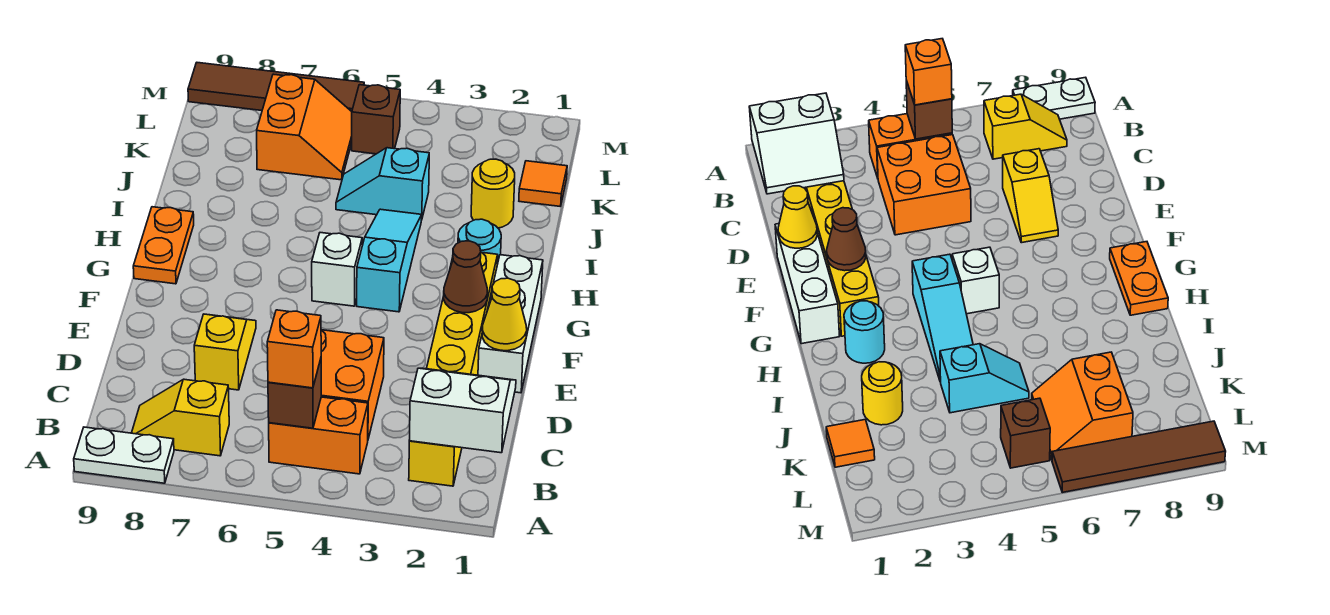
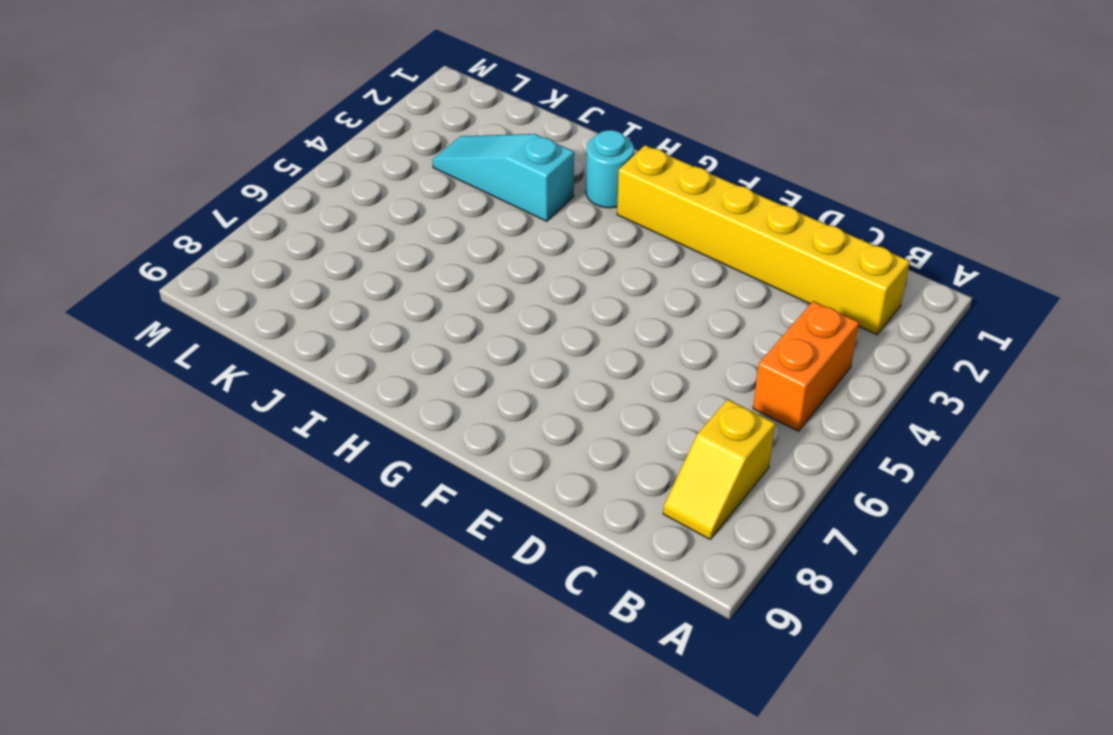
cyan slope I3:K3 level 1 top I -> cyan slope G4:I4 level 1 top G
none -> white plate A8:A9 level 1
none -> orange brick C4:D5 level 1
none -> yellow slope D7:E7 level 1 top D

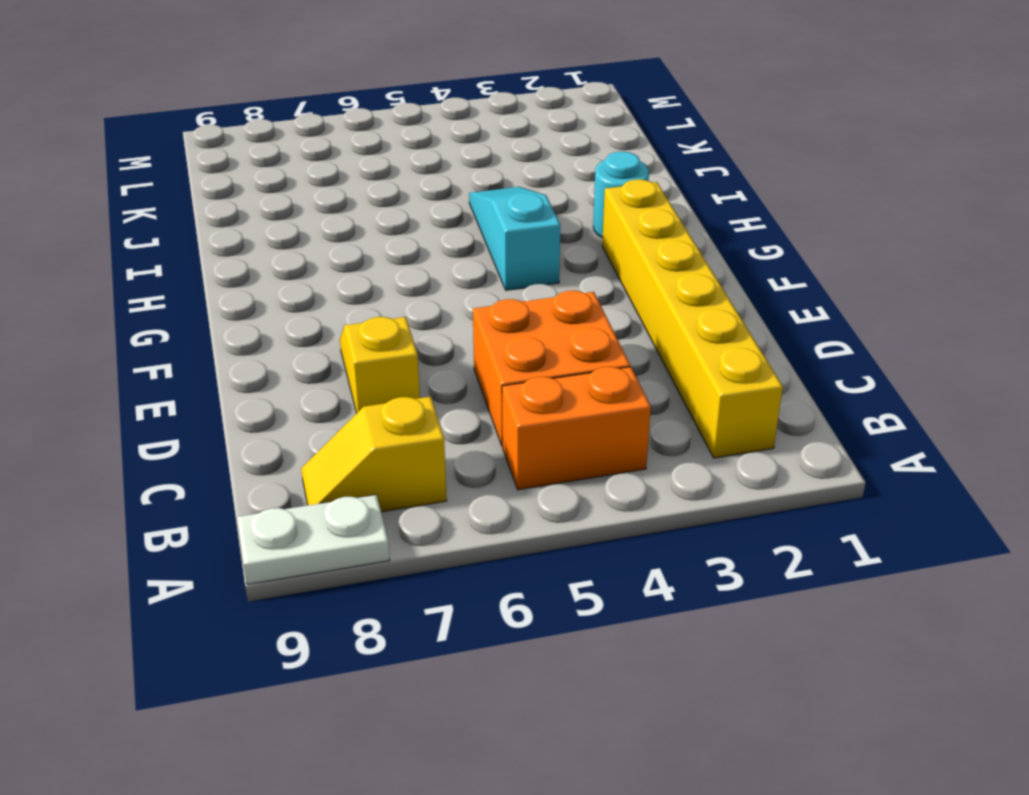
none -> white brick E1:G1 level 1
none -> white brick G5 level 1
none -> orange plate G9:H9 level 1

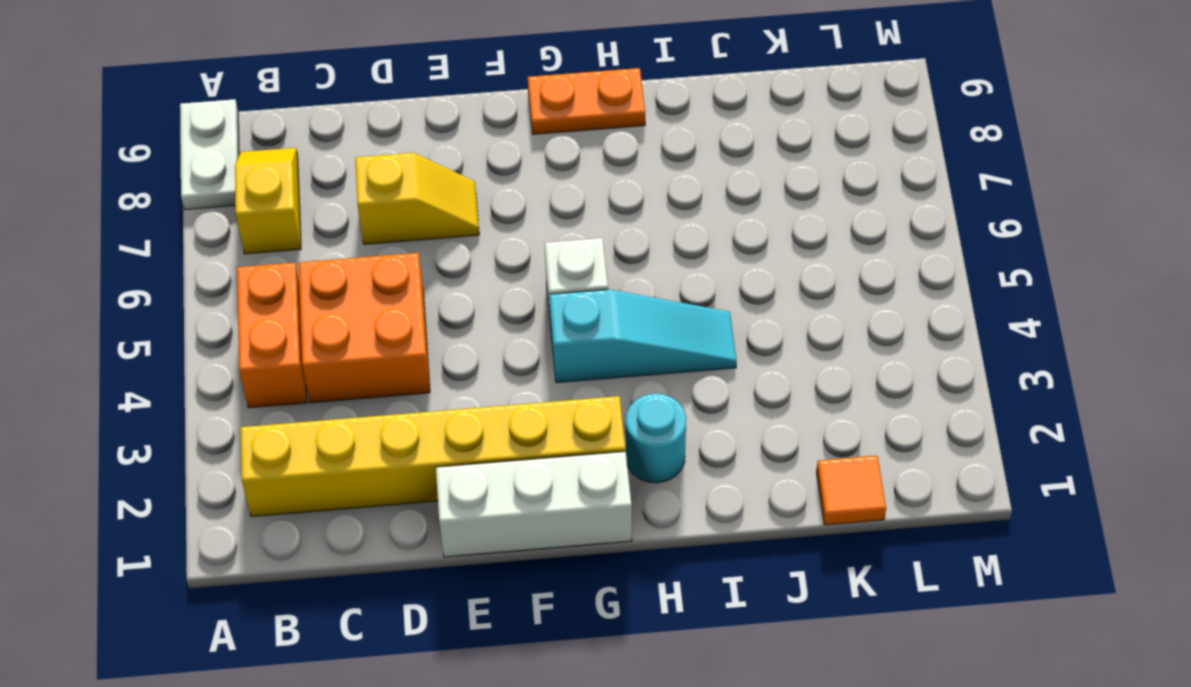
none -> yellow round brick J2 level 1
none -> cyan slope J4:J5 level 1 top 4
none -> orange slope K6:L7 level 1 top 7

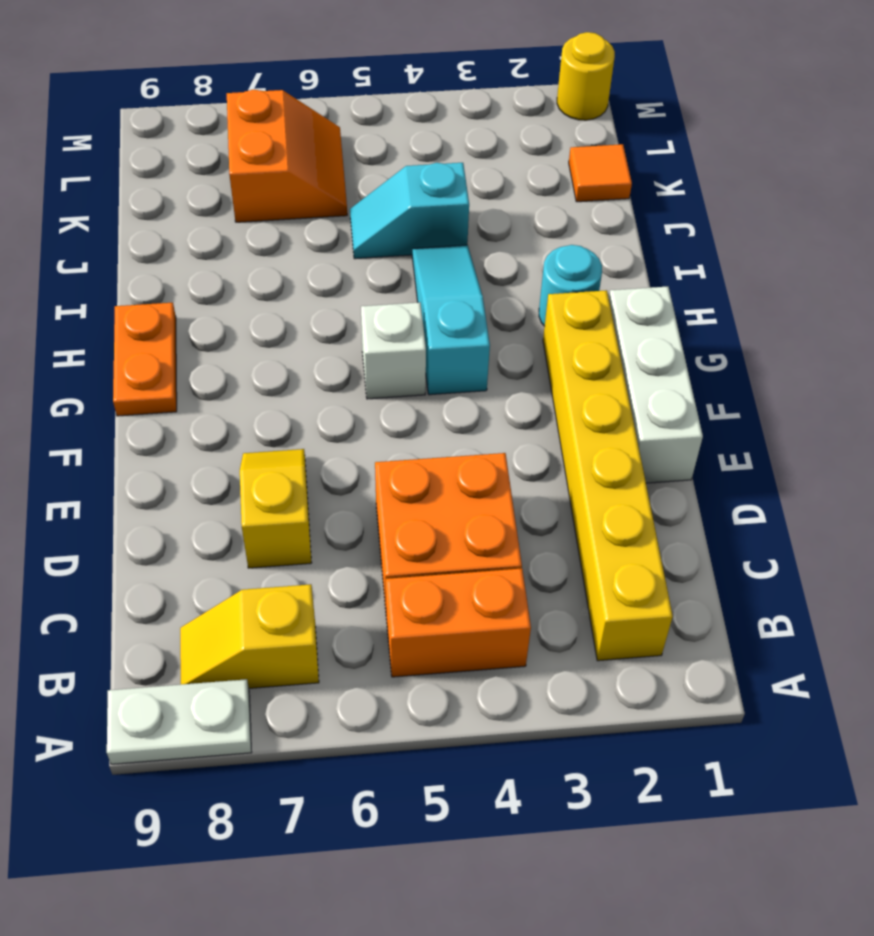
yellow round brick M1 level 1 -> yellow round brick J2 level 1
none -> brown brick L5 level 1
none -> brown tile M6:M9 level 1
none -> white slope B1:C2 level 2 top B

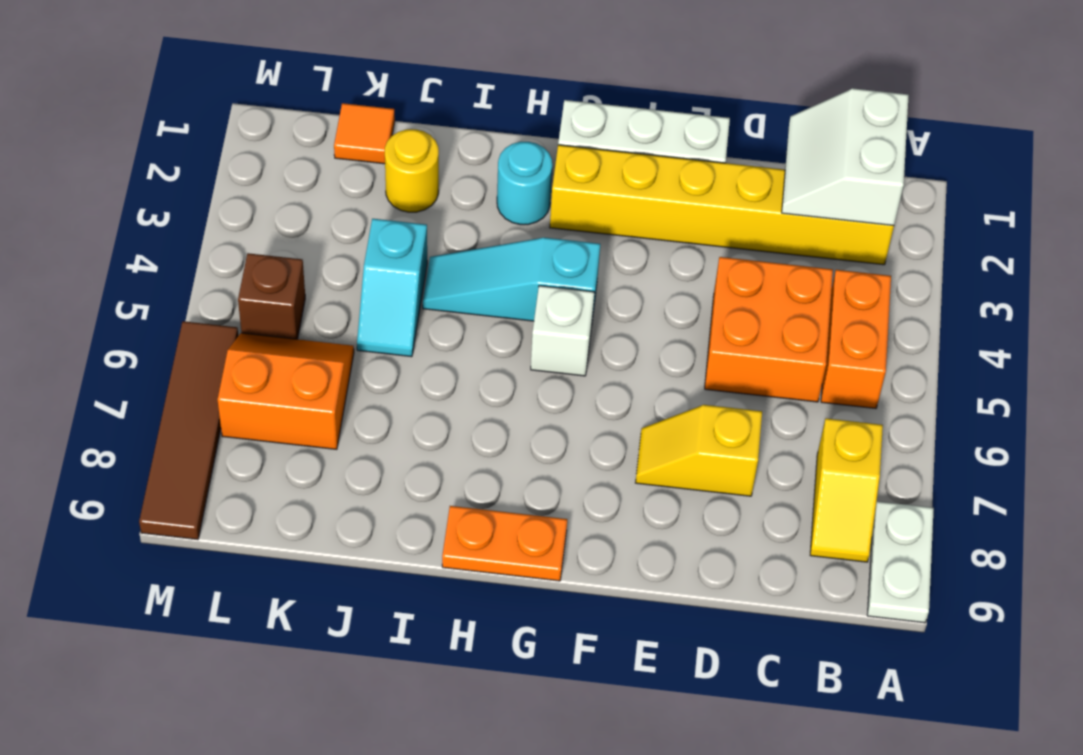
none -> brown brick B5 level 2
none -> yellow cone E1 level 2
none -> brown cone F2 level 2

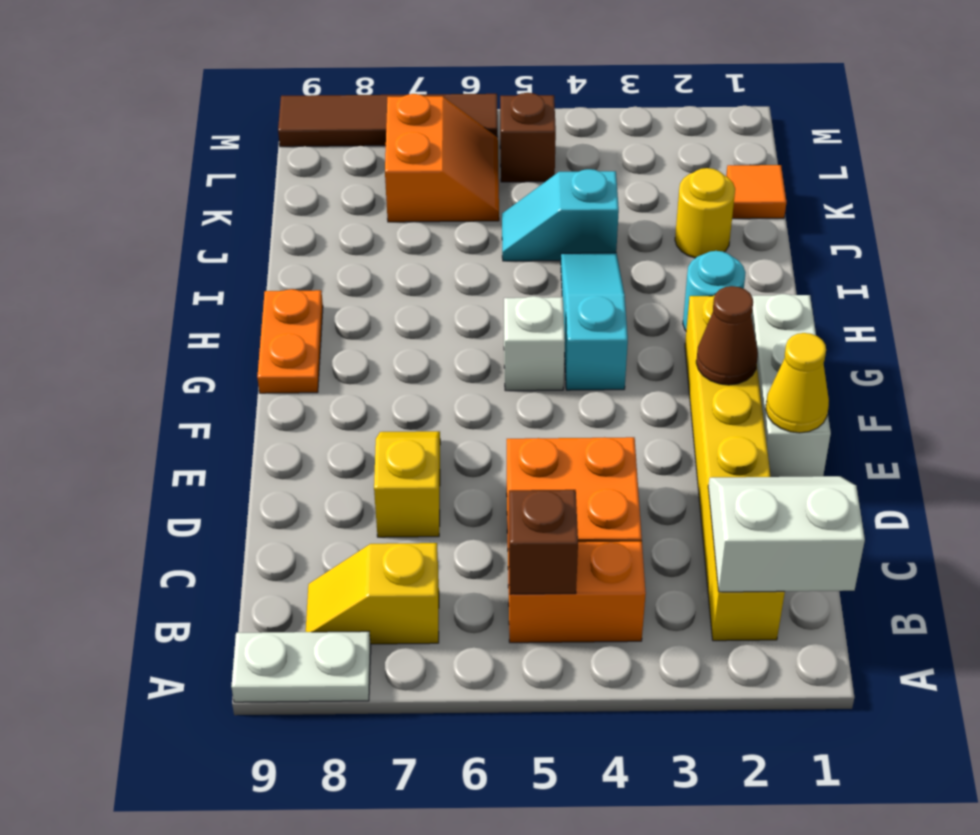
none -> orange brick B5 level 3

